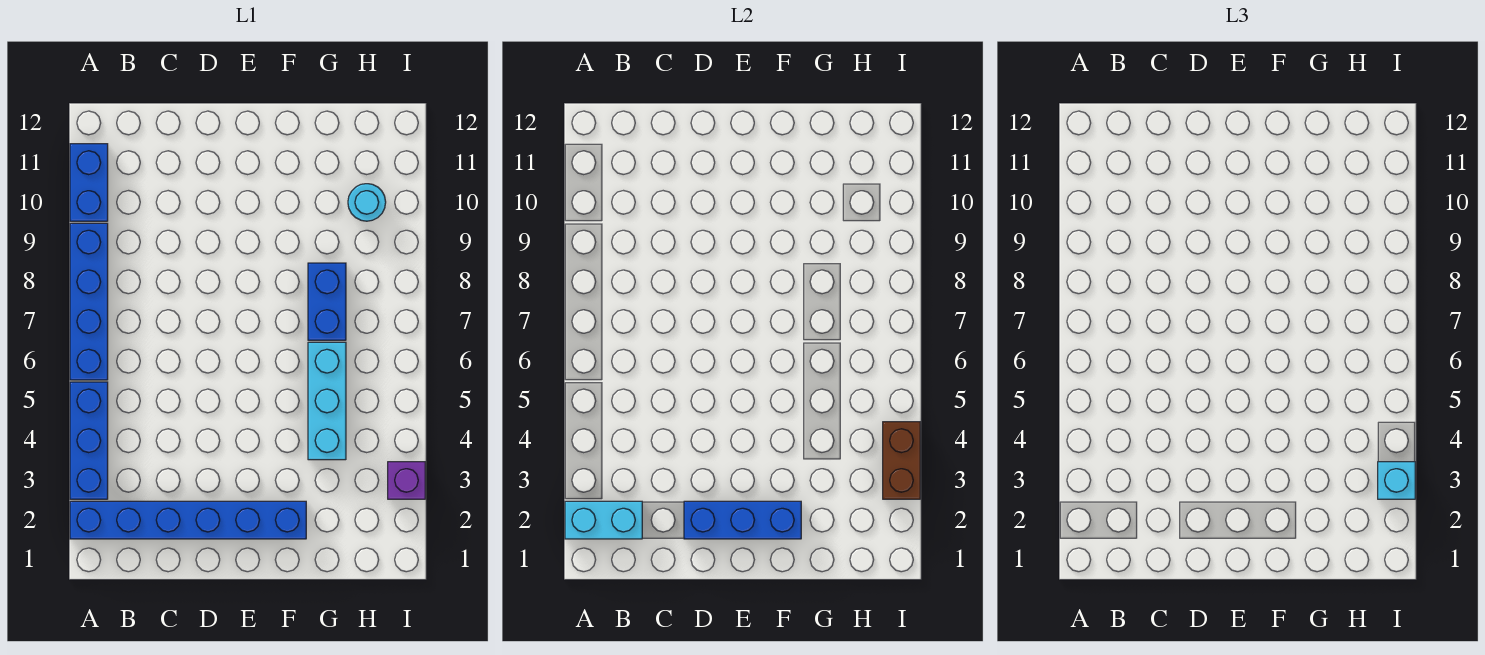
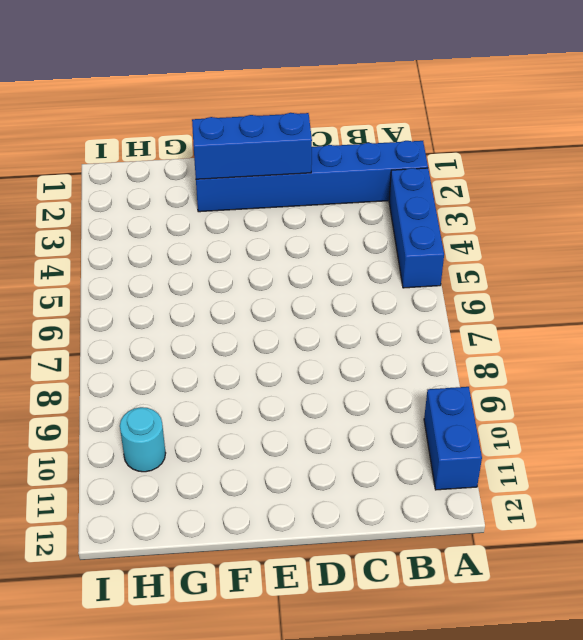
none -> blue brick A6:A9 level 1
none -> cyan brick G4:G6 level 1
none -> blue brick G7:G8 level 1

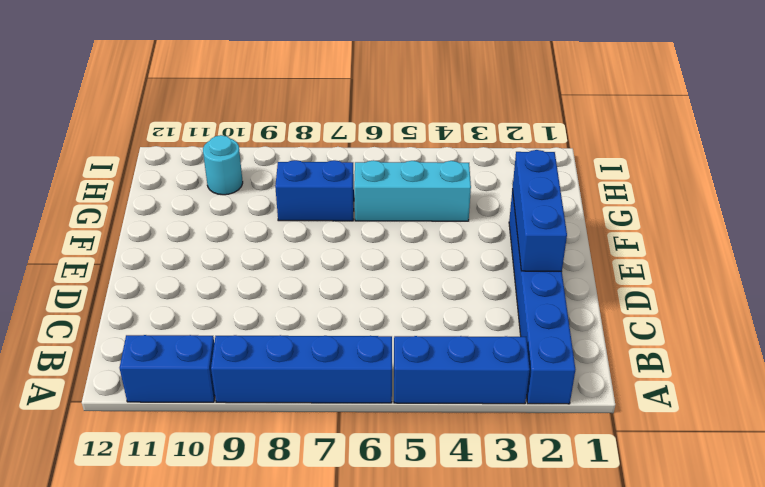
none -> purple brick I3 level 1
none -> cyan brick A2:B2 level 2
none -> brown brick I3:I4 level 2

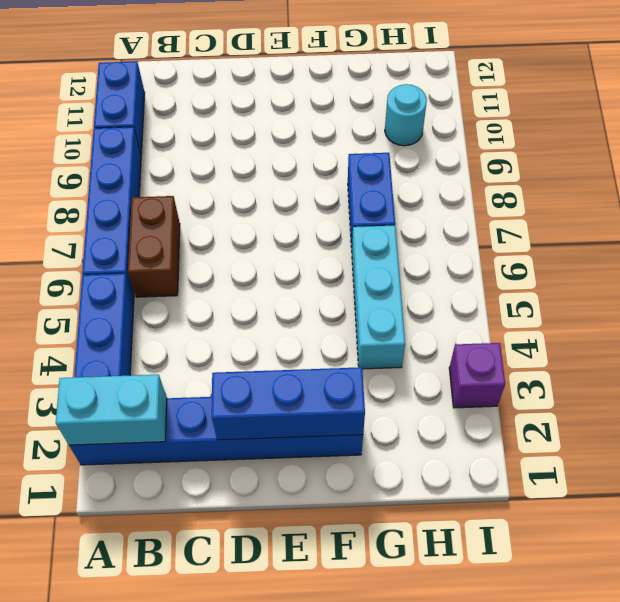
brown brick B6:B7 level 1 -> brown brick I3:I4 level 2
none -> cyan brick I3 level 3

